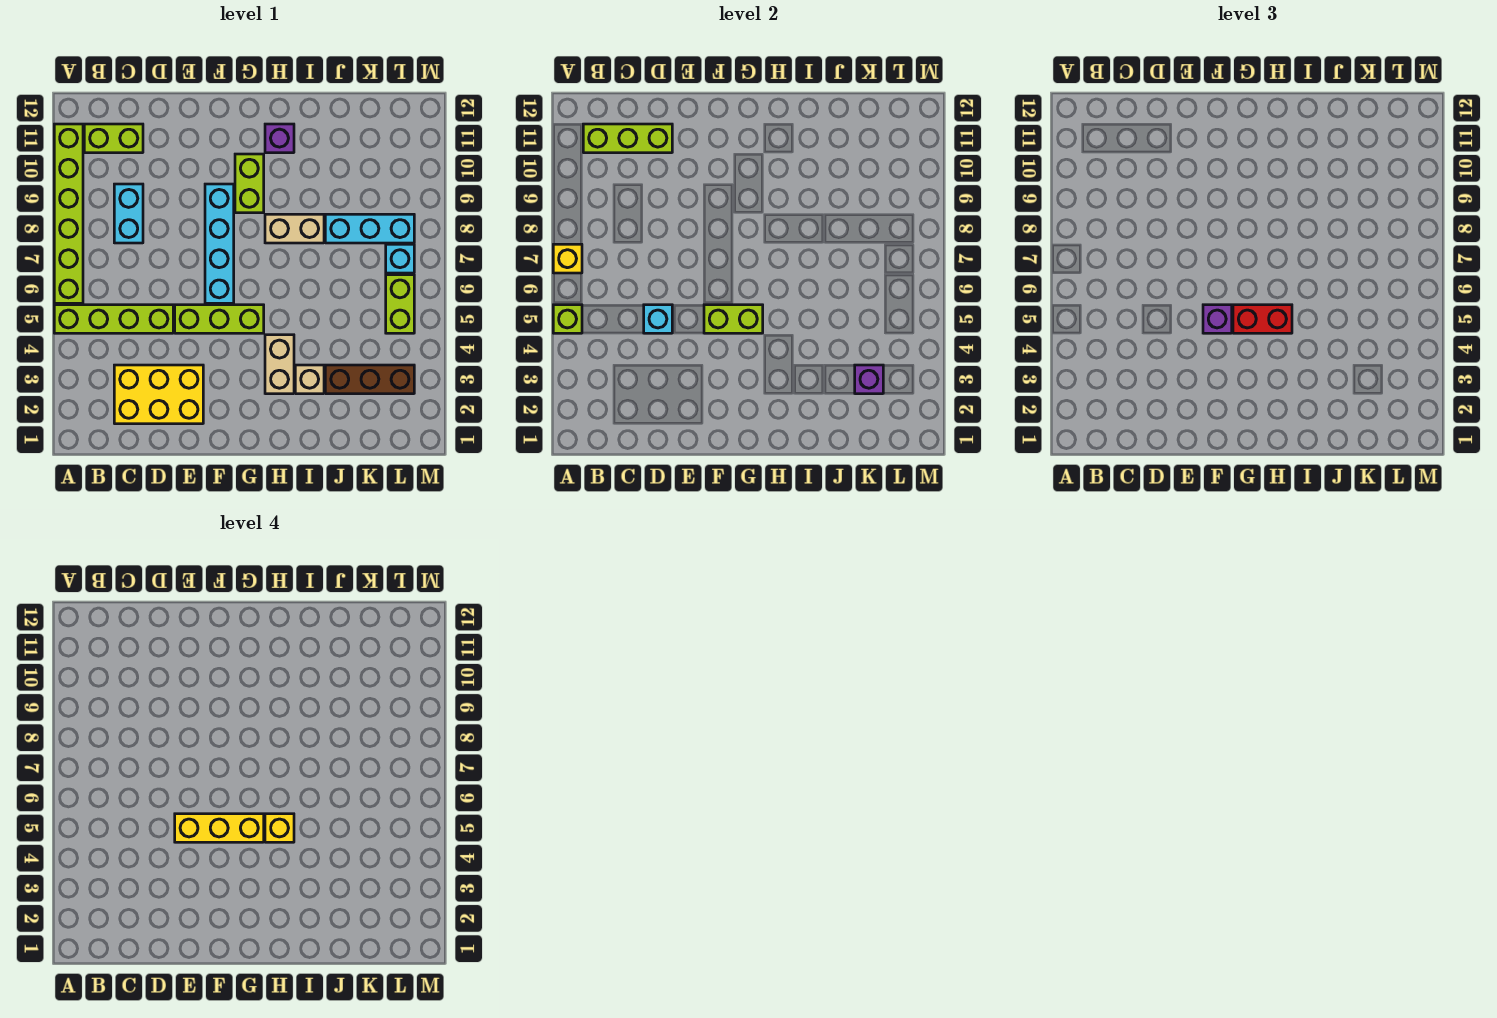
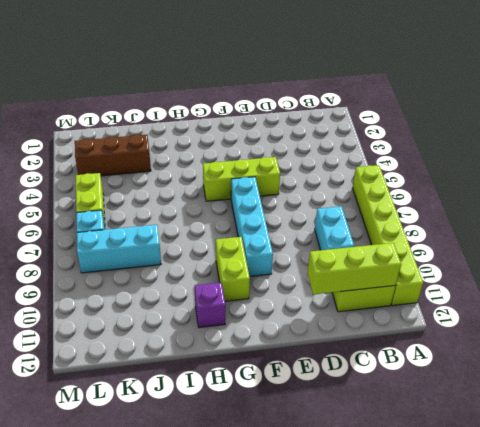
none -> lime brick A5:D5 level 1
none -> yellow brick C2:E3 level 1
none -> tan brick H3:H4 level 1

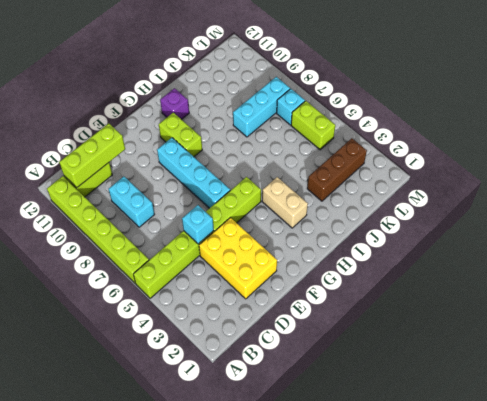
yellow brick D2:E4 level 1 -> yellow brick C2:E3 level 1
none -> tan brick H8:I8 level 1
none -> tan brick I3 level 1
none -> lime brick A5 level 2

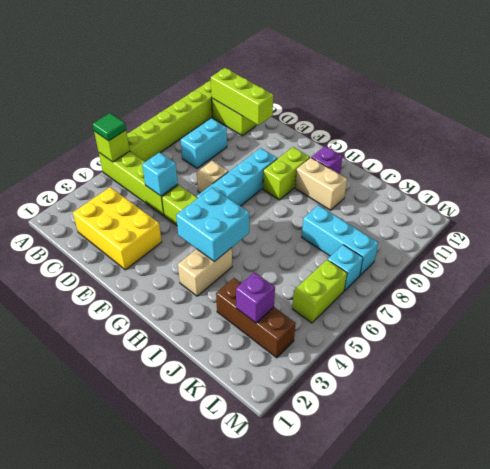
green tile A5 level 3 -> none
tan brick E7 level 1 -> tan brick I3 level 1
cyan brick G4:H5 level 2 -> lime brick F5:G5 level 2
tan brick H10:I10 level 1 -> tan brick H8:I8 level 1
none -> yellow brick A7 level 2
none -> purple brick F5 level 3
none -> red brick G5:H5 level 3

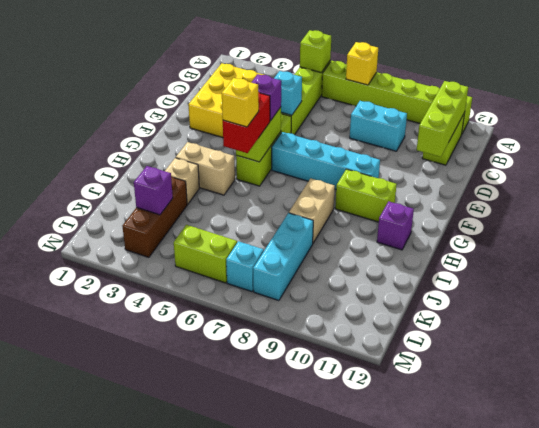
none -> yellow brick E5:G5 level 4

